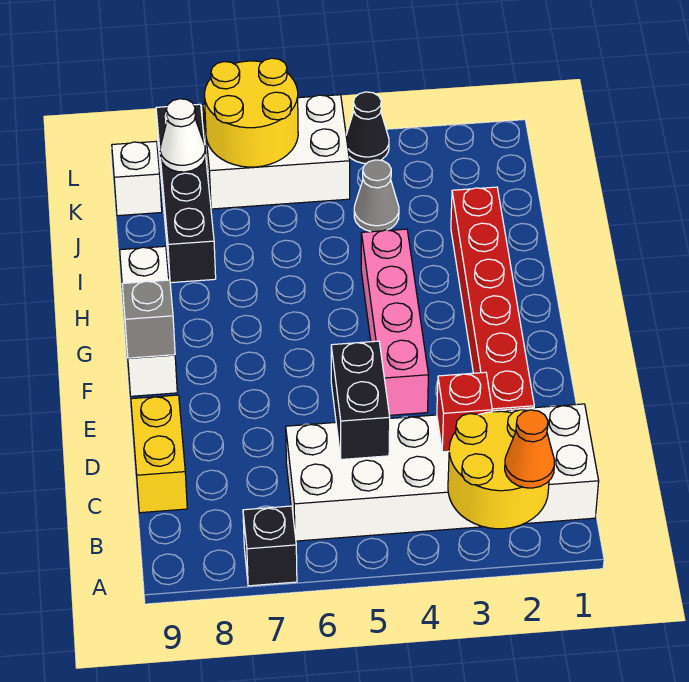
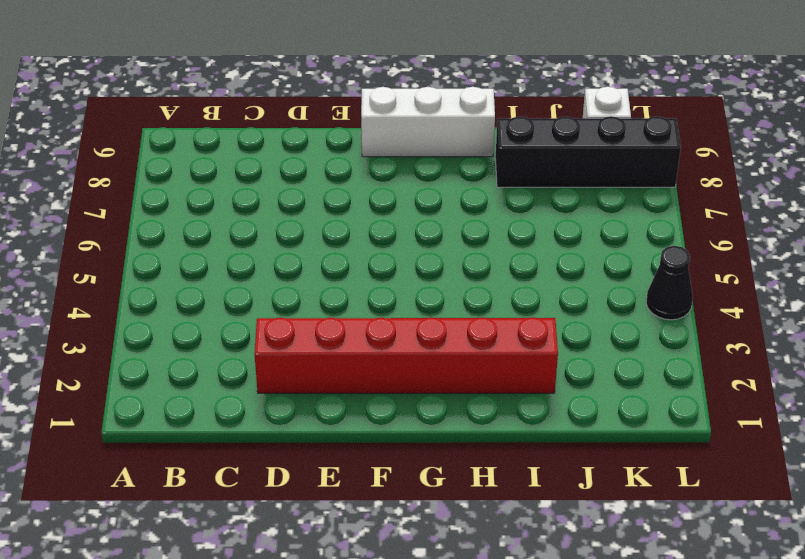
none -> black brick A7 level 1
none -> white brick B1:C6 level 1
none -> yellow brick C9:D9 level 1

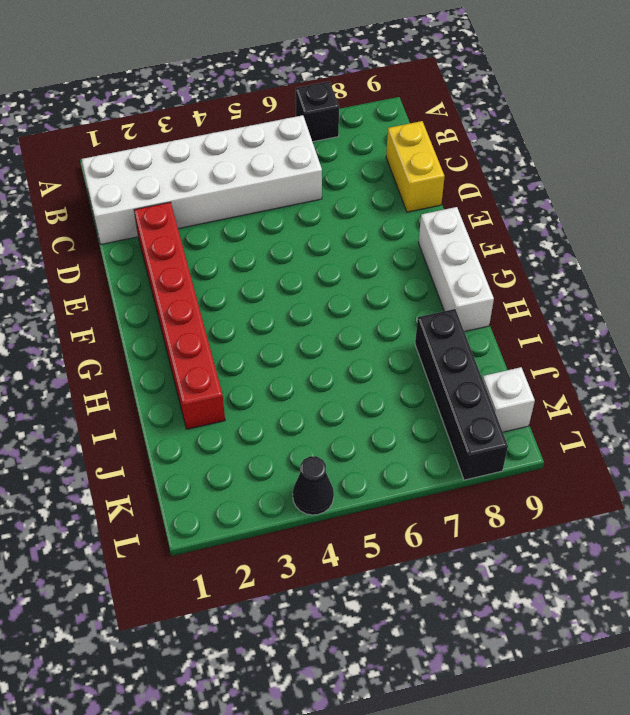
none -> pink brick E4:H4 level 1
none -> grey cone J4 level 1
none -> white brick K5:L7 level 1

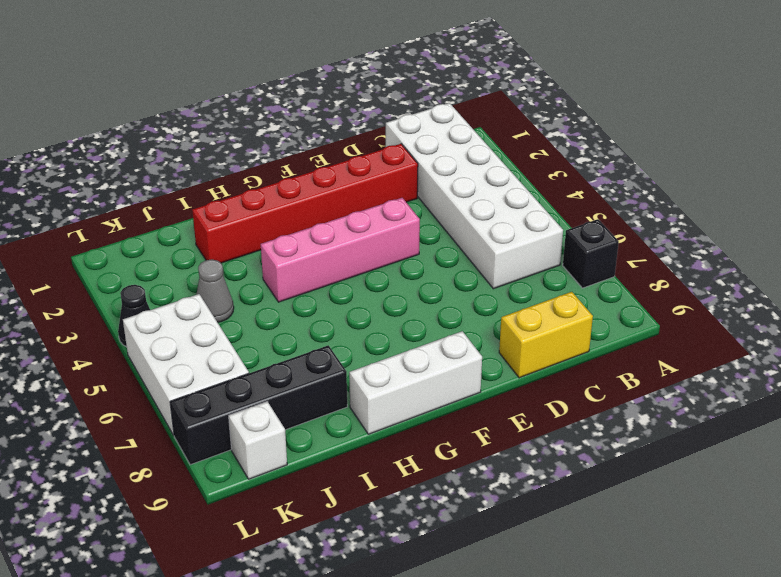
none -> yellow round brick A2:B3 level 2
none -> red brick C3 level 2
none -> black brick C5:D5 level 2

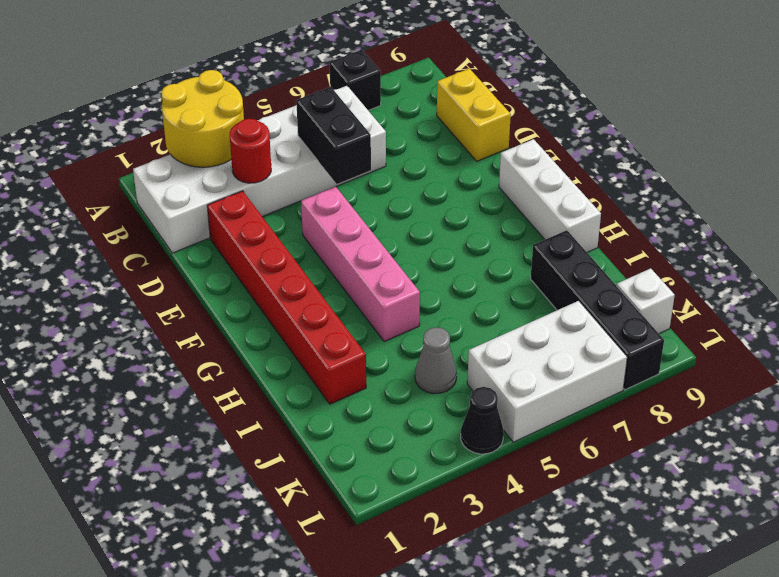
red round brick C3 level 2 -> red brick C3 level 2
none -> grey brick F9 level 2
none -> yellow round brick K6:L7 level 2
none -> white cone K8 level 2

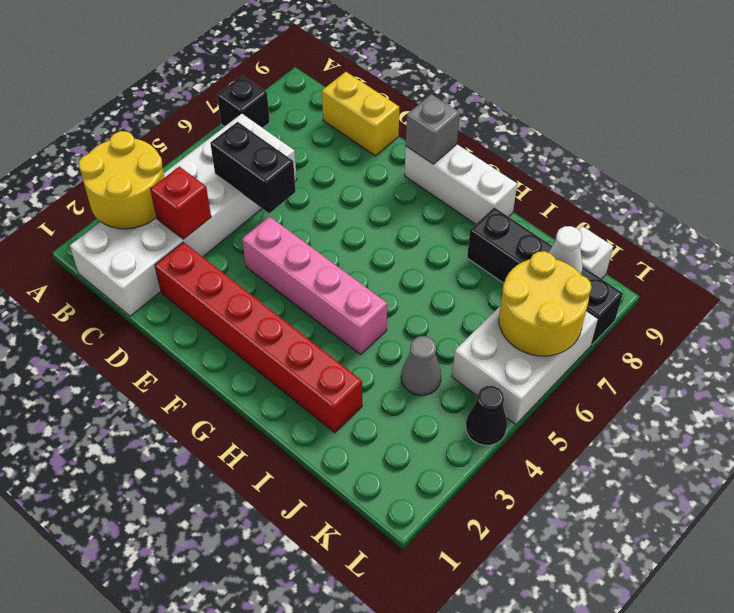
none -> orange cone A2 level 3

